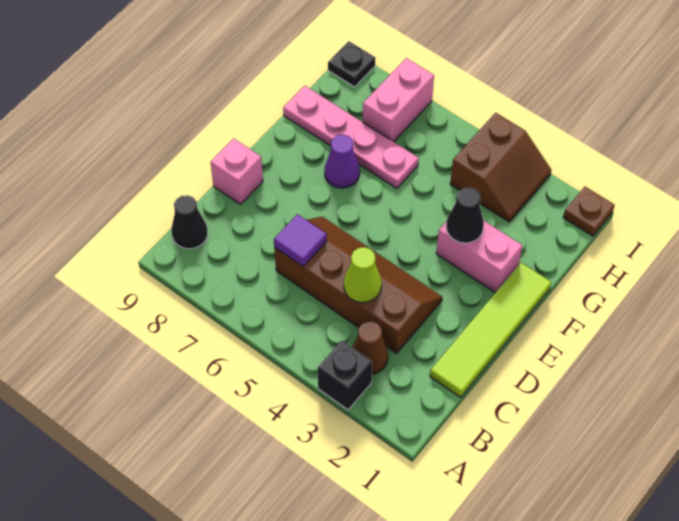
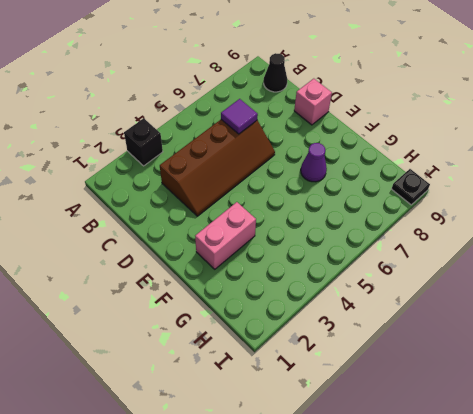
none -> brown cone B3 level 1
none -> lime tile C1:F1 level 1
none -> pink plate G6:G9 level 1

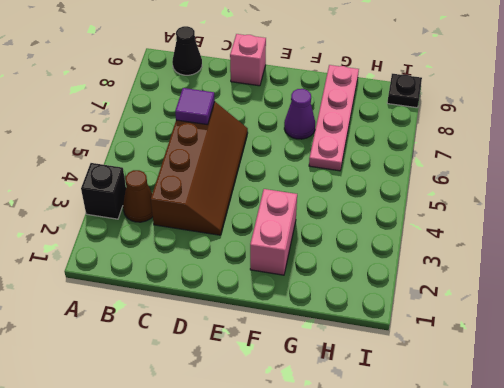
none -> lime tile C1:F1 level 1
none -> brown slope H3:I4 level 1 top 4
none -> pink brick H7:I7 level 1

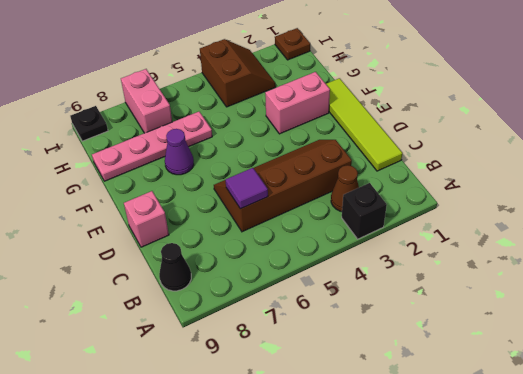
none -> lime cone C4 level 2
none -> black cone F3 level 2

